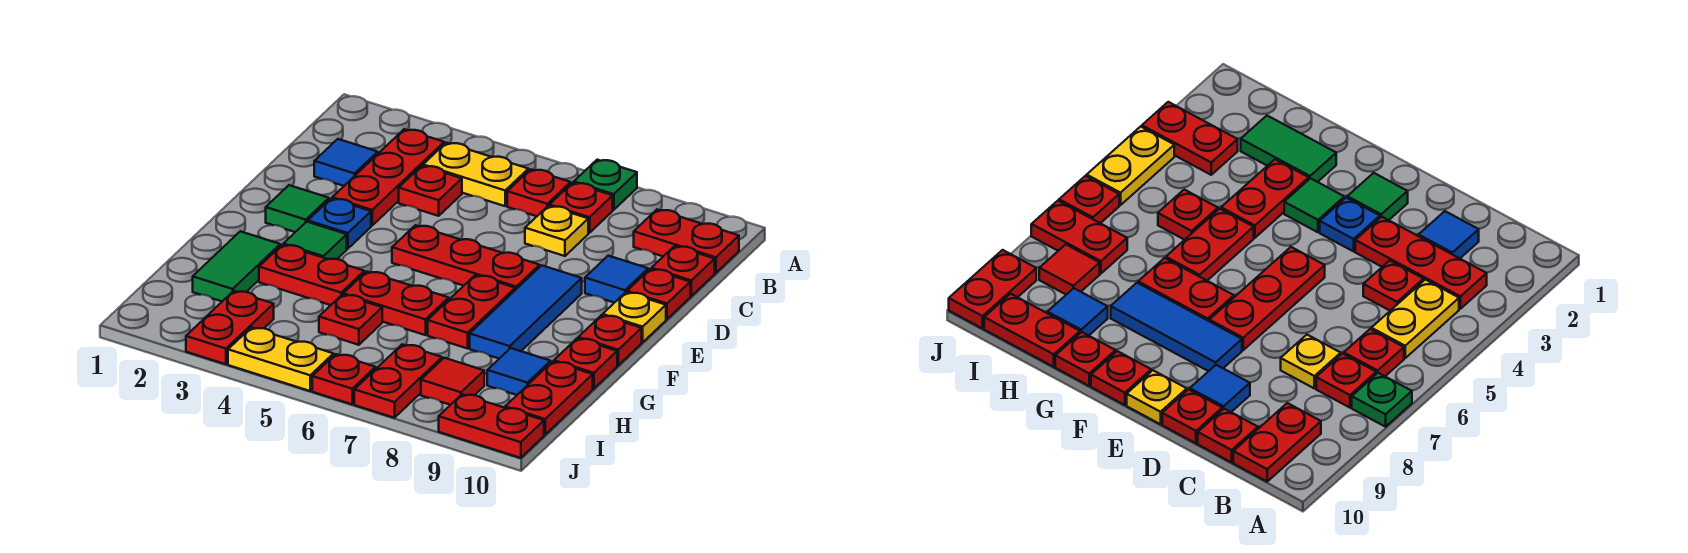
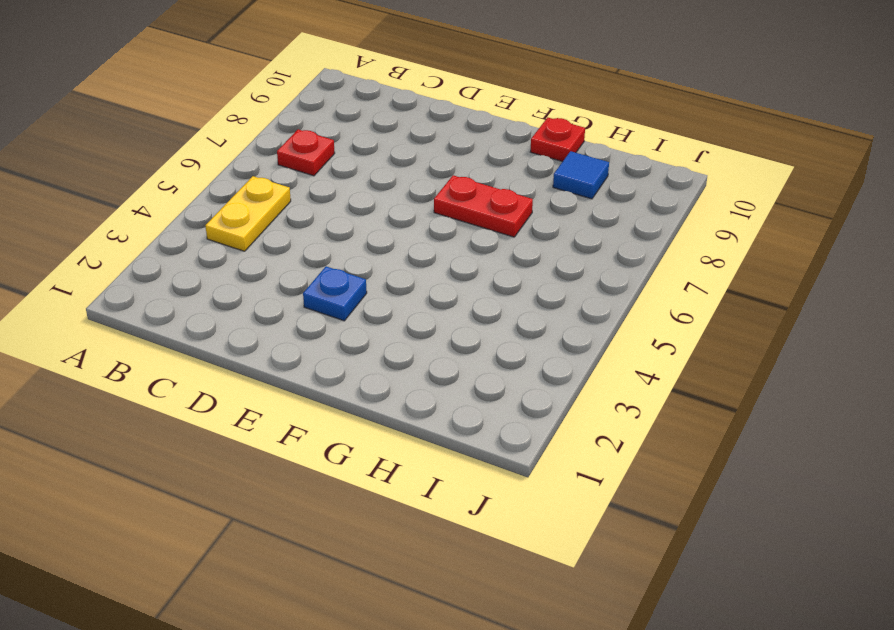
none -> green plate A7 level 1
none -> red plate B3:D3 level 1
none -> red plate B6 level 1
none -> red plate B9:B10 level 1

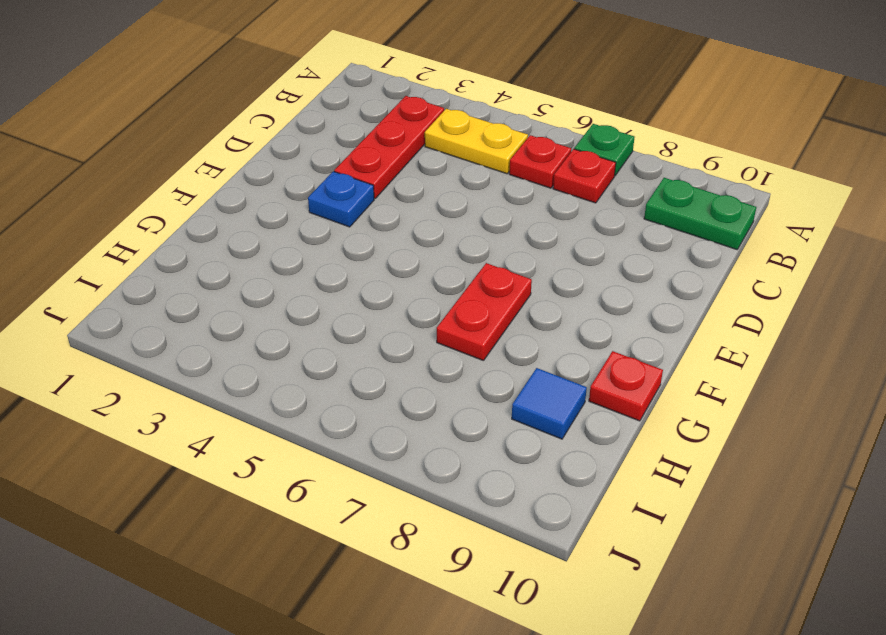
green plate B9:B10 level 1 -> red plate B9:B10 level 1
none -> blue tile C2 level 1
none -> red plate C4 level 1
none -> yellow plate C7 level 1
none -> red plate C10 level 1

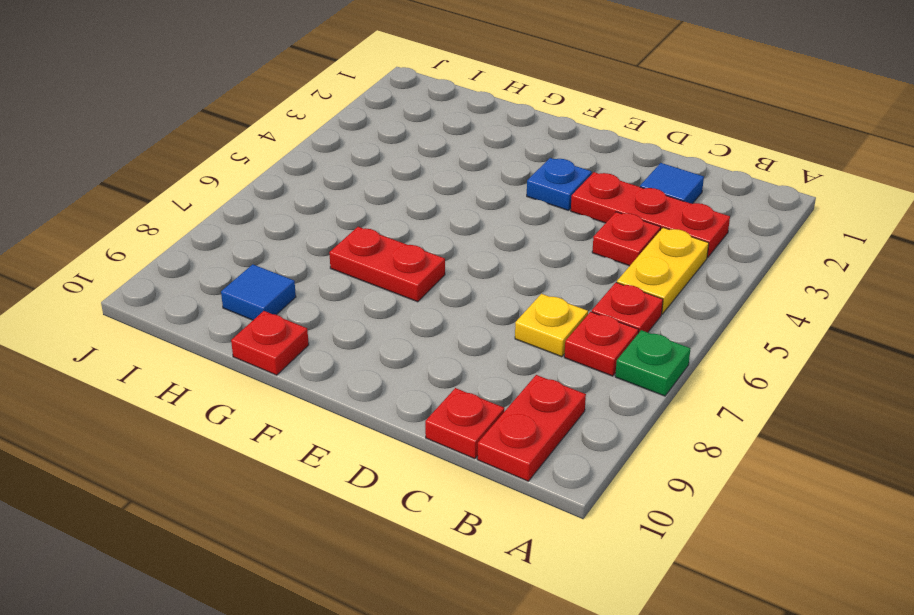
none -> blue tile D9 level 1
none -> red plate D10 level 1
none -> green tile E2 level 1
none -> red plate E5:E7 level 1

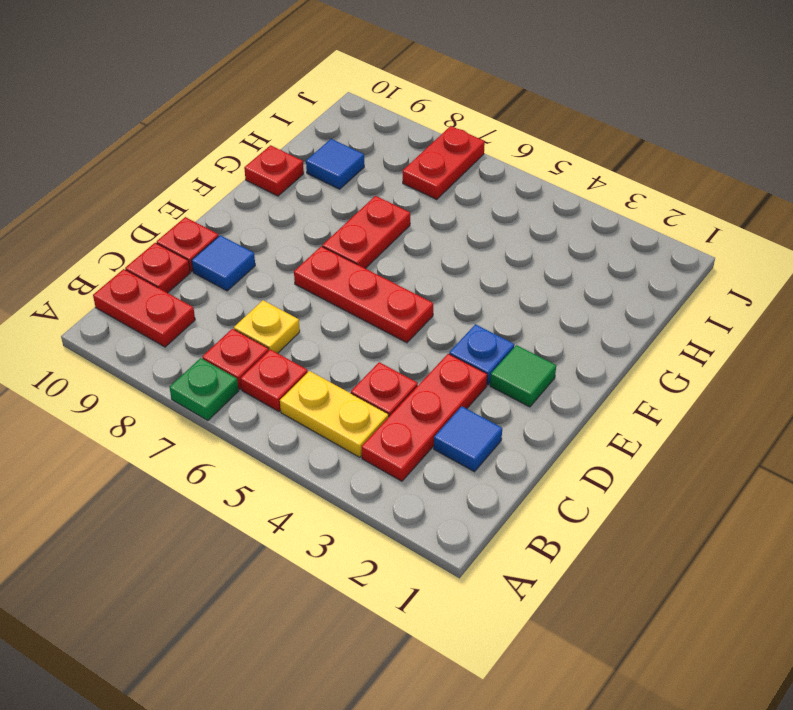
none -> blue tile E8:G8 level 1
none -> yellow plate E10 level 1
none -> green tile F3 level 1
none -> red plate F10 level 1

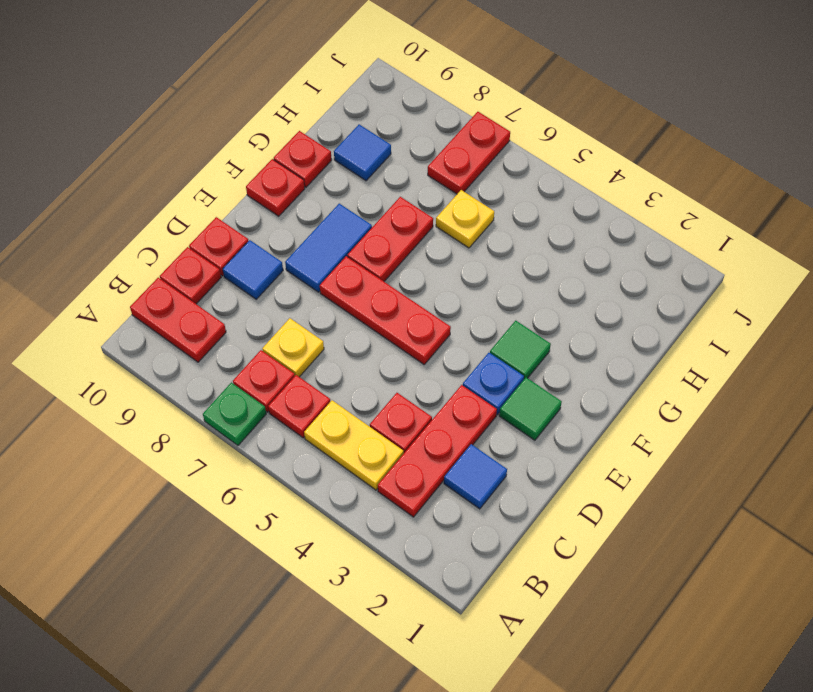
blue tile E8:F8 level 1 -> blue tile E8:G8 level 1
yellow plate H6 level 1 -> yellow plate E10 level 1
none -> green tile G2:H2 level 1
none -> red plate G3:G4 level 1
none -> red plate G5:G6 level 1
none -> red plate H5 level 1

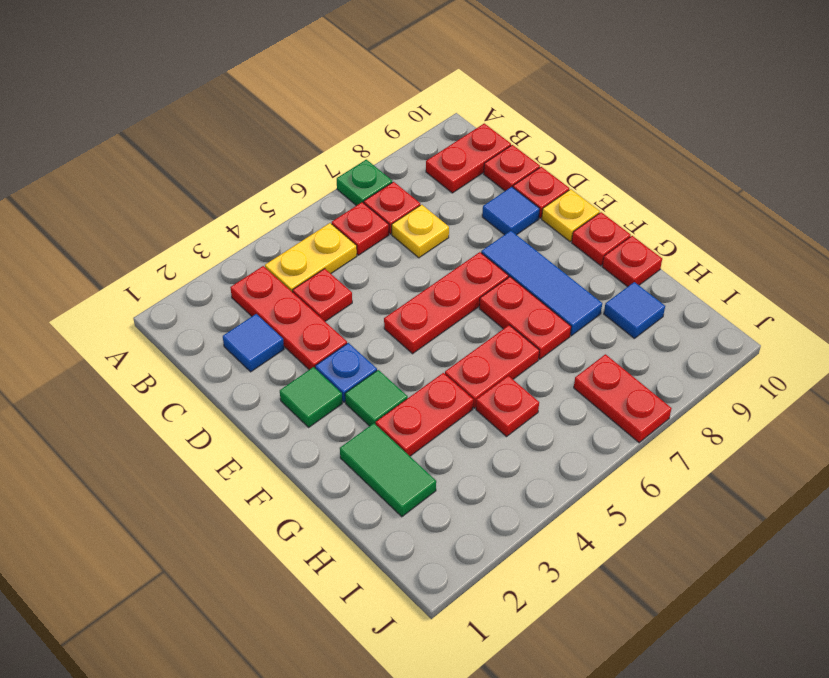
none -> red plate H10:I10 level 1
none -> red plate I3:J3 level 1
none -> red tile I8 level 1
none -> yellow plate J4:J5 level 1

